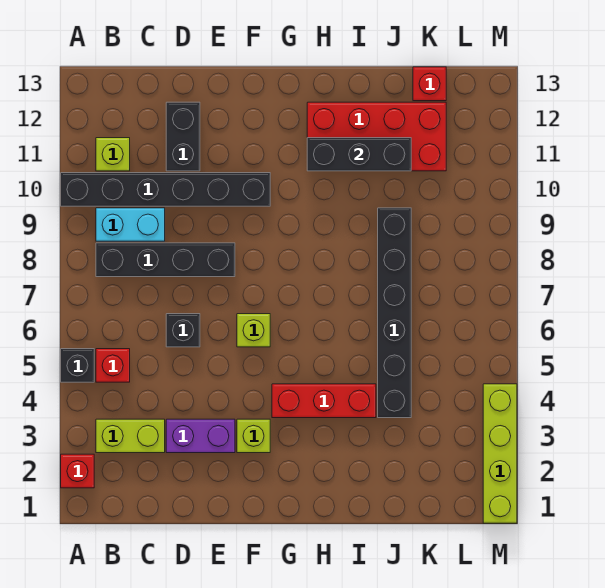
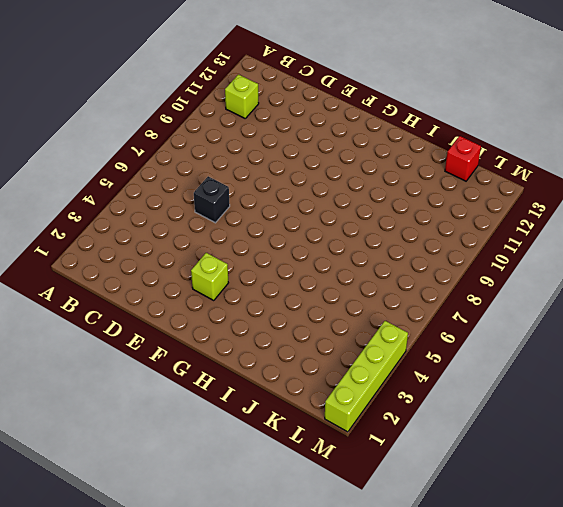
none -> red brick A2 level 1
none -> black brick A5 level 1
none -> black brick A10:F10 level 1

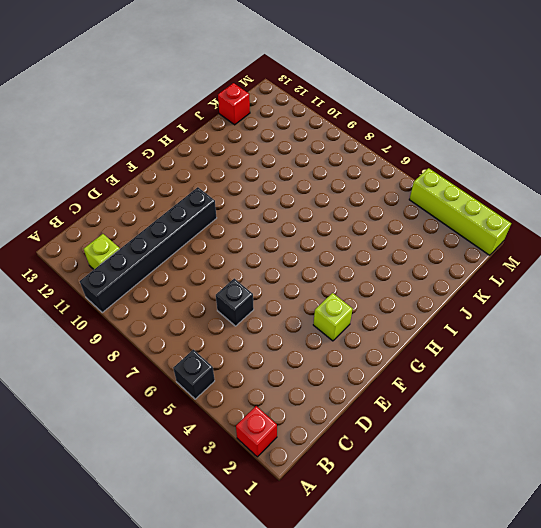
none -> lime brick B3:C3 level 1
none -> red brick B5 level 1
none -> black brick B8:E8 level 1

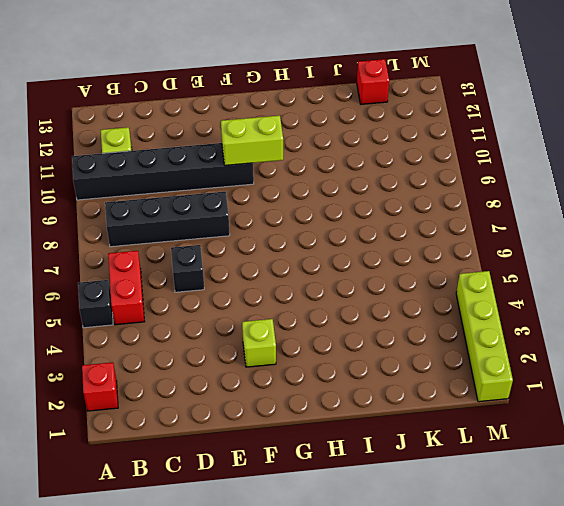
red brick B5:B6 level 1 -> red brick B5 level 1
lime brick F10:G10 level 2 -> lime brick B3:C3 level 1
none -> cyan brick B9:C9 level 1
none -> purple brick D3:E3 level 1
none -> black brick D11:D12 level 1

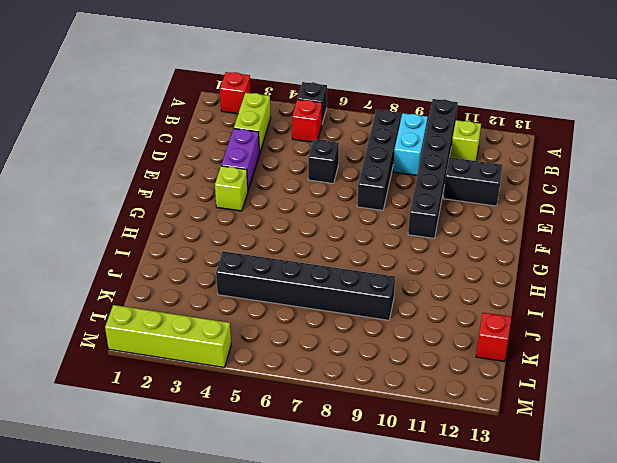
none -> lime brick F6 level 1
none -> red brick G4:I4 level 1
none -> red brick H11:K12 level 1

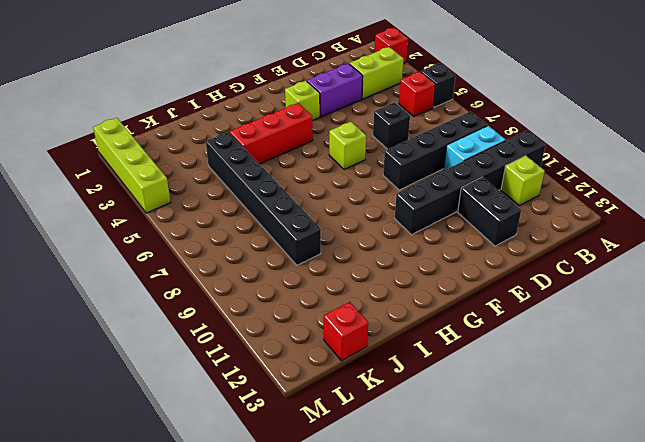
none -> red brick H11:K12 level 1
none -> black brick H11:J11 level 2

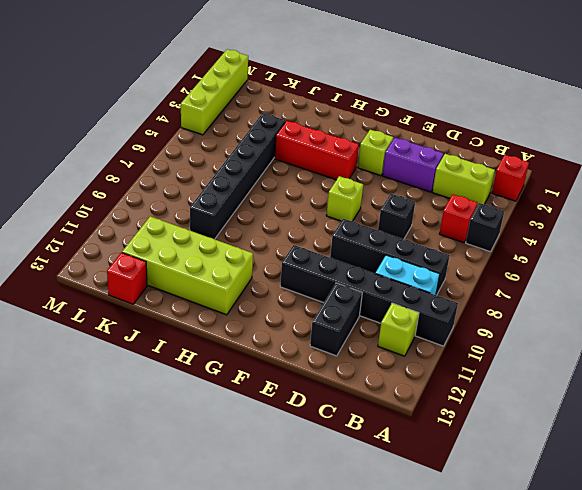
lime brick H11:K12 level 1 -> red brick H11:K12 level 1
none -> black brick H11:J11 level 2

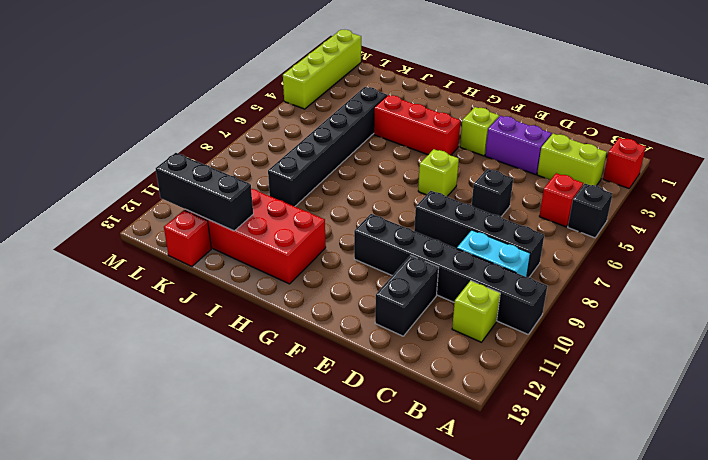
black brick J12:L12 level 2 -> black brick H11:J11 level 2

